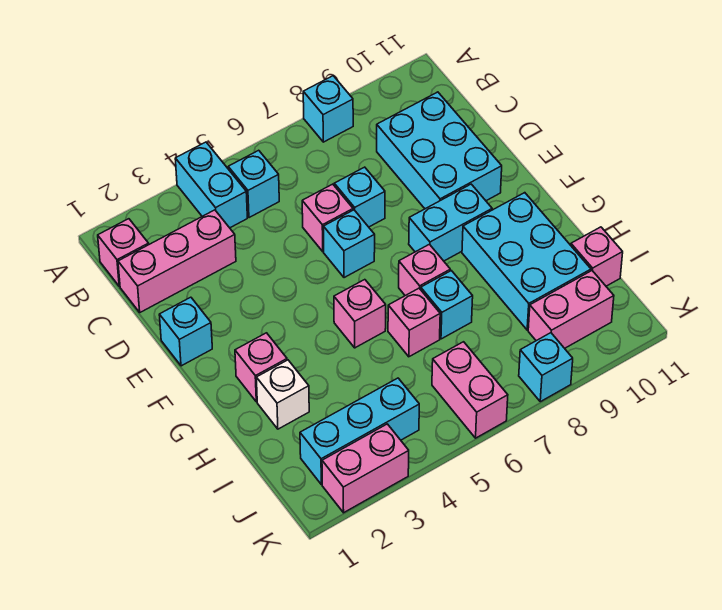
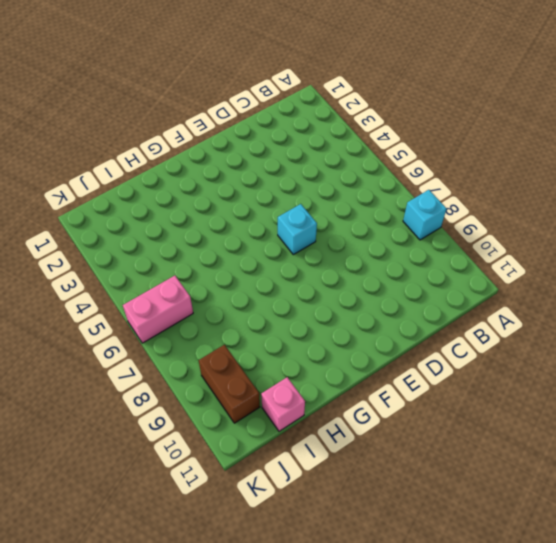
brown brick J9:J10 level 1 -> pink brick J9:J10 level 1
none -> cyan brick A4:B4 level 1
none -> pink brick B1 level 1
none -> cyan brick B5 level 1

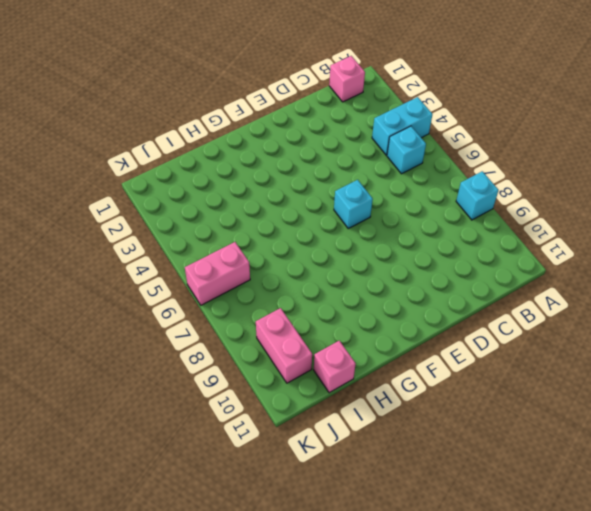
none -> pink brick C1:C3 level 1
none -> cyan brick C9:E10 level 1
none -> pink brick D6 level 1

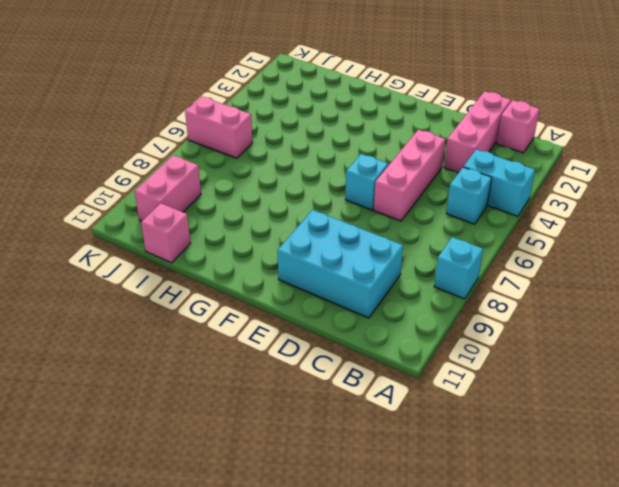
pink brick D4:D6 level 1 -> pink brick D6 level 1
none -> cyan brick D7 level 1
none -> cyan brick E1 level 1
none -> cyan brick F8:F9 level 1

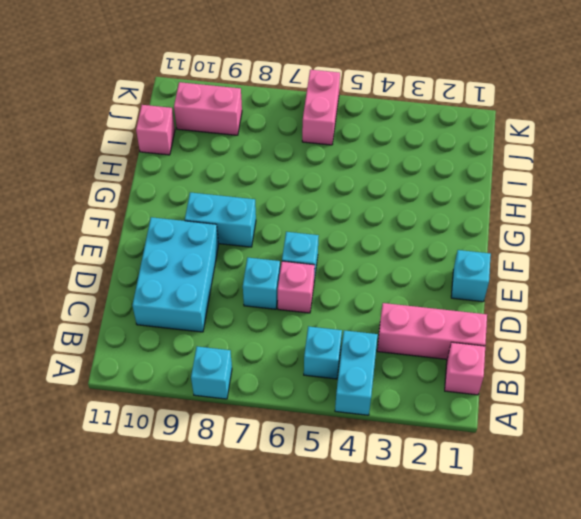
none -> pink brick G2 level 1
none -> pink brick G5 level 1
none -> pink brick G7 level 1

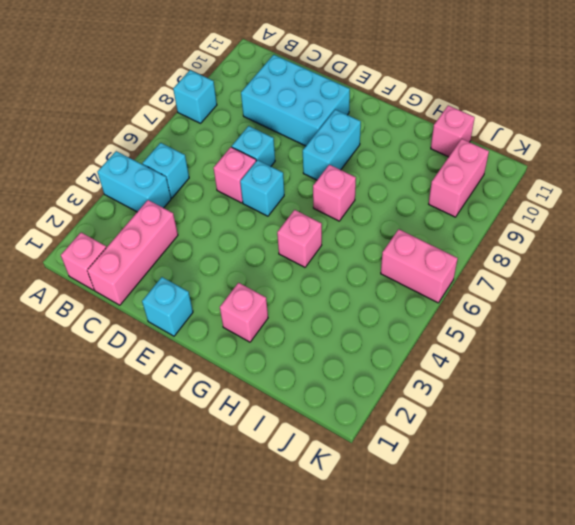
none -> cyan brick G9:I10 level 1
none -> white brick H2 level 1
none -> pink brick H6 level 1

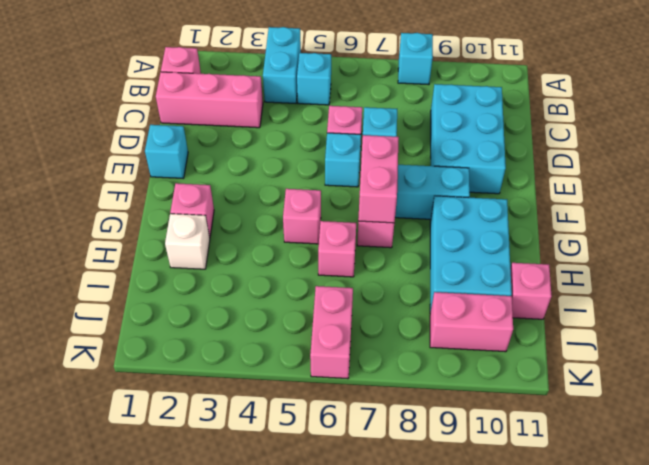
pink brick F7:G7 level 2 -> pink brick K2:K3 level 1
none -> cyan brick H7 level 1
none -> cyan brick J2:J4 level 1
none -> cyan brick K8 level 1

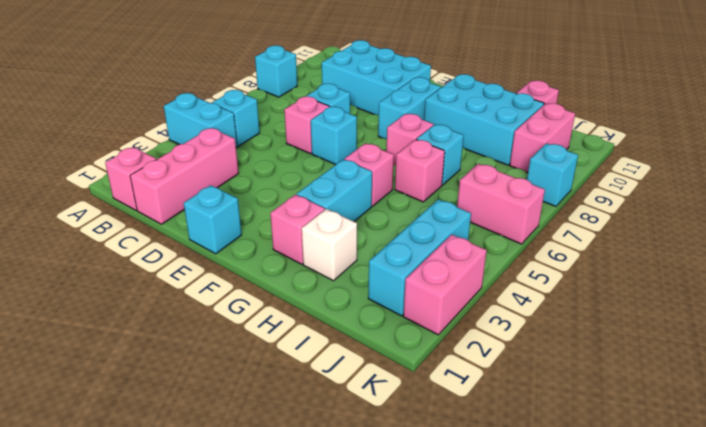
cyan brick G3:G4 level 1 -> none

